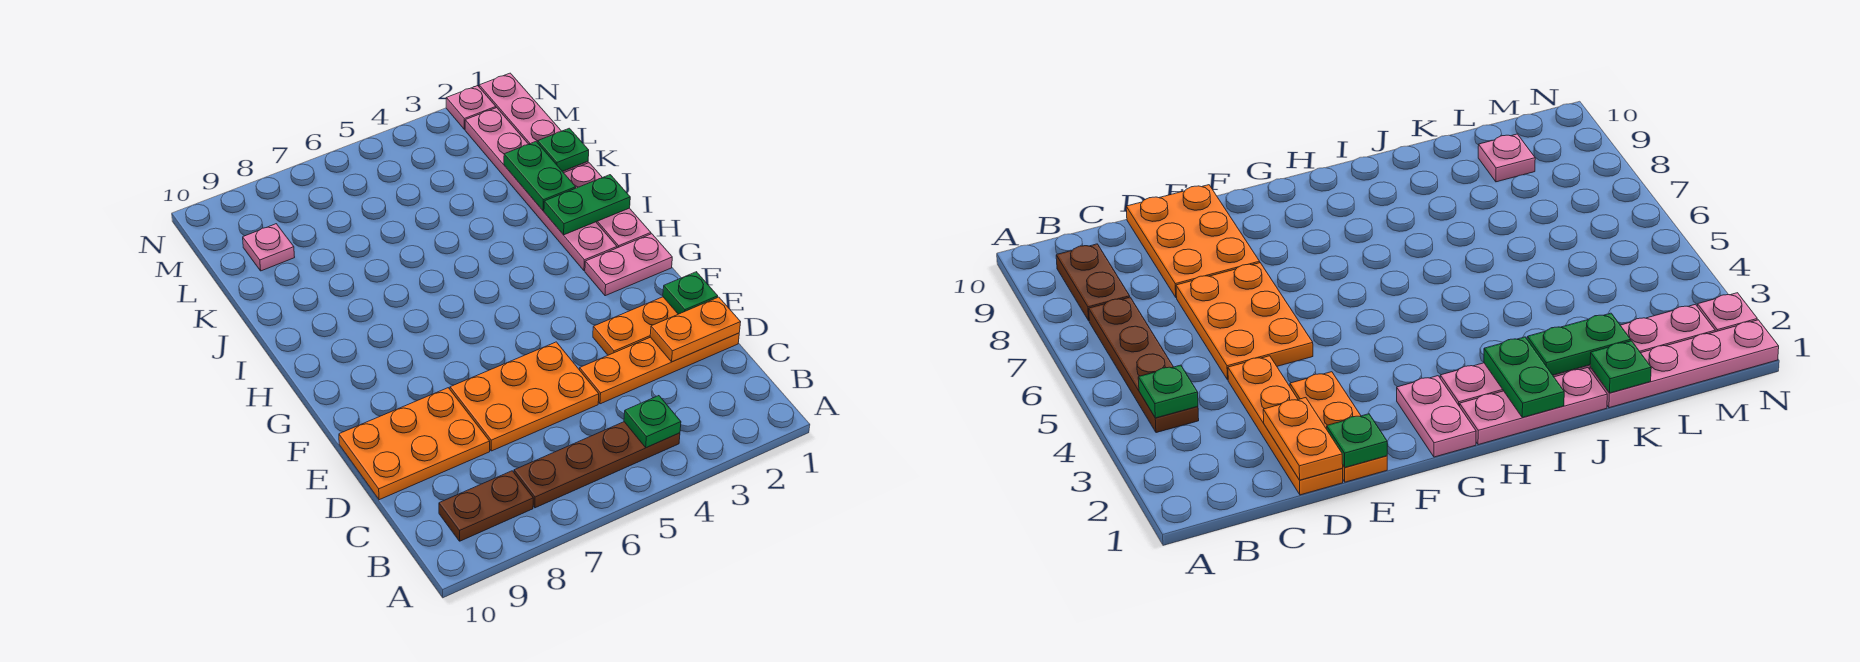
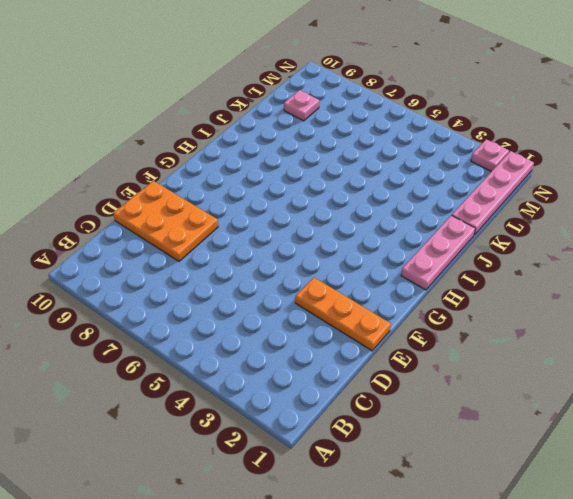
none -> brown plate B4:B7 level 1
none -> brown plate B8:B9 level 1
none -> orange plate D1:D4 level 1

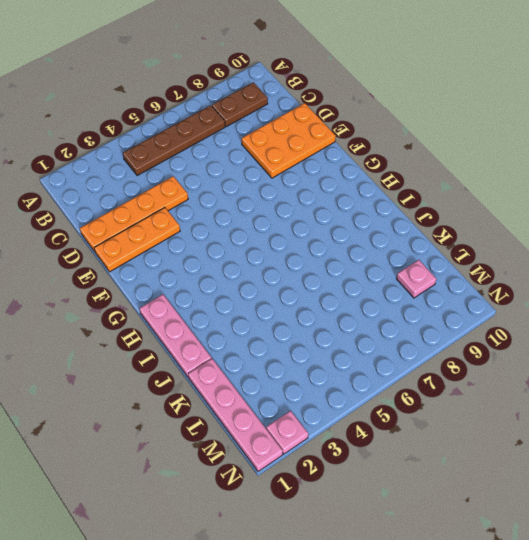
none -> orange plate D5:E7 level 1
none -> pink plate G1:G2 level 1
none -> pink plate H2:M2 level 1

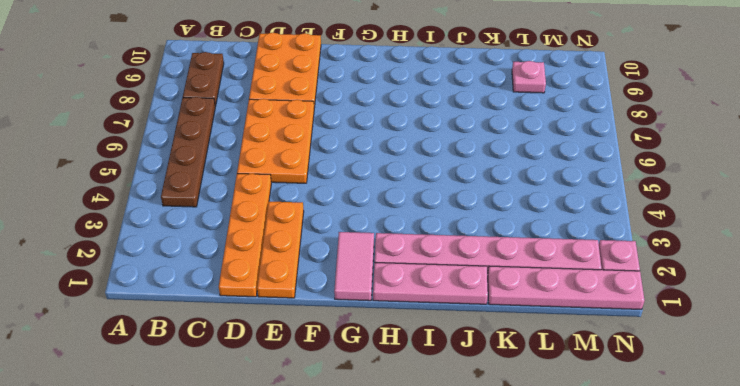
pink tile G1:G2 level 1 -> pink plate G1:G2 level 1
none -> green plate B4 level 2
none -> orange plate D1:D2 level 2
none -> green plate E1 level 2

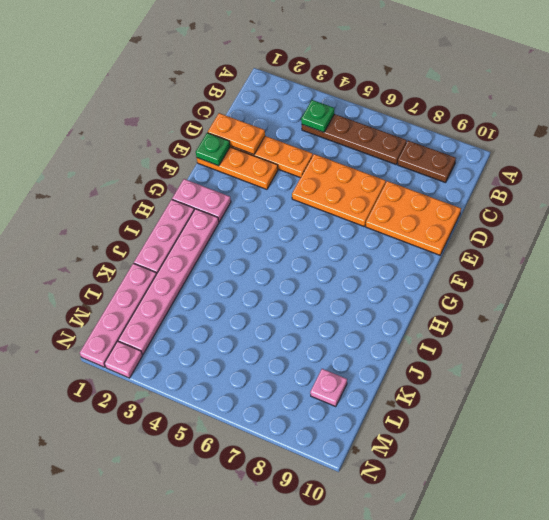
none -> green plate I1:I2 level 2
none -> green plate J2:K2 level 2
none -> green plate K1 level 2

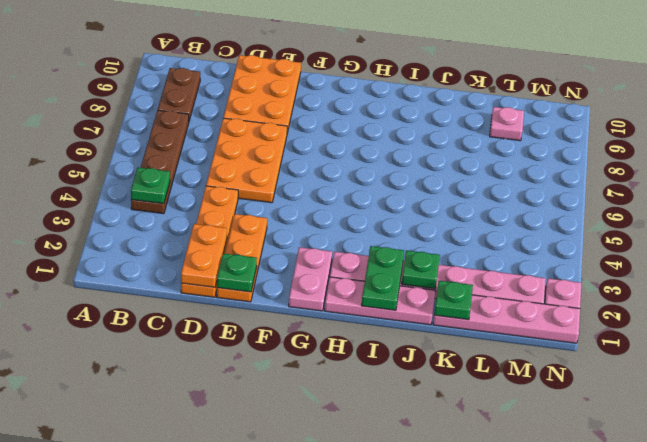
green plate J2 level 2 -> green plate J2:K2 level 2

